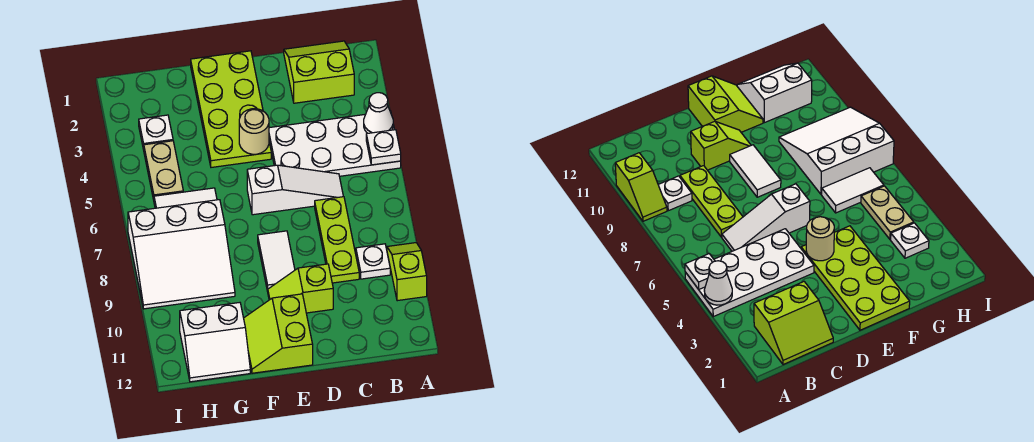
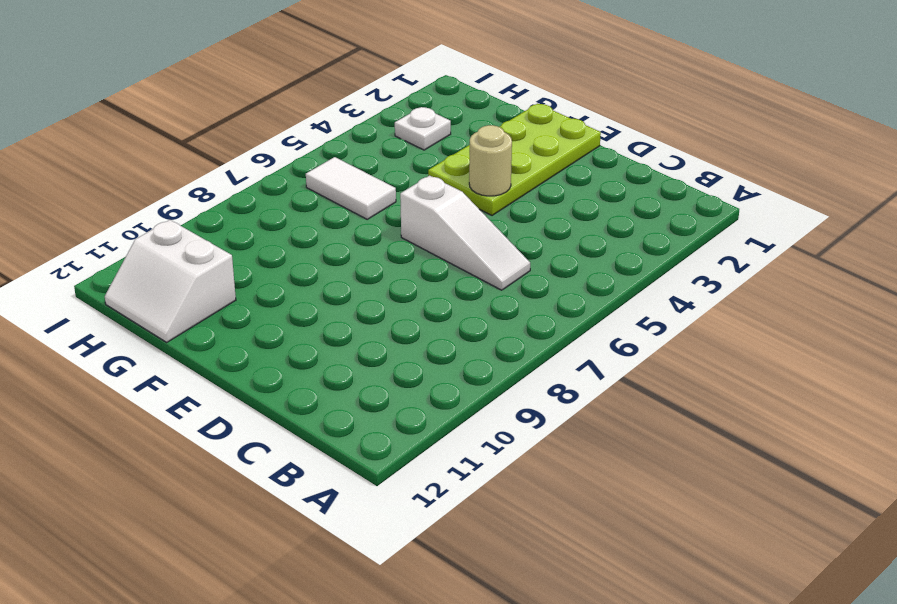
none -> white plate A4:D5 level 1
none -> lime slope A9:A10 level 1 top 10
none -> lime slope B1:C2 level 1 top 2

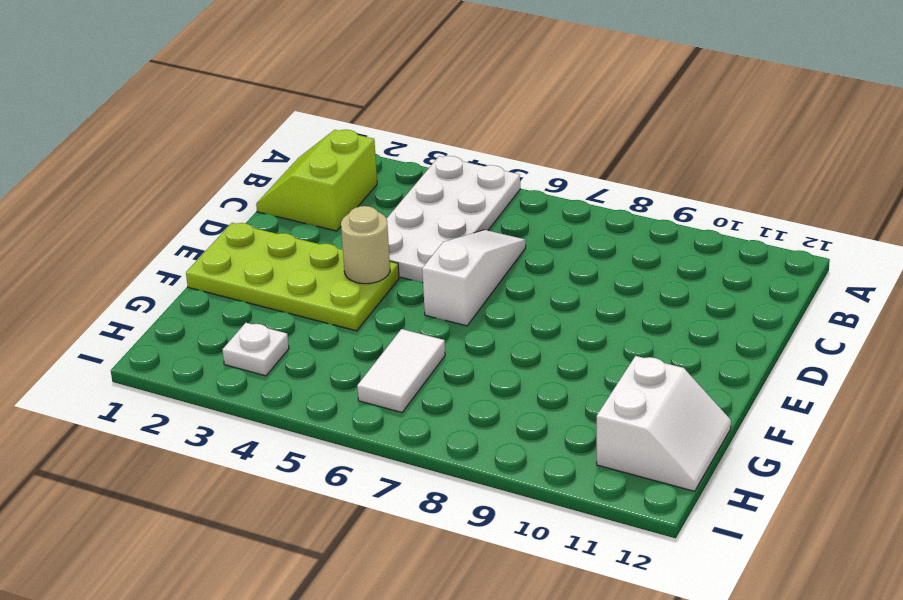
none -> lime slope A9:A10 level 1 top 10
none -> white plate B9 level 1
none -> lime plate C7:C9 level 1

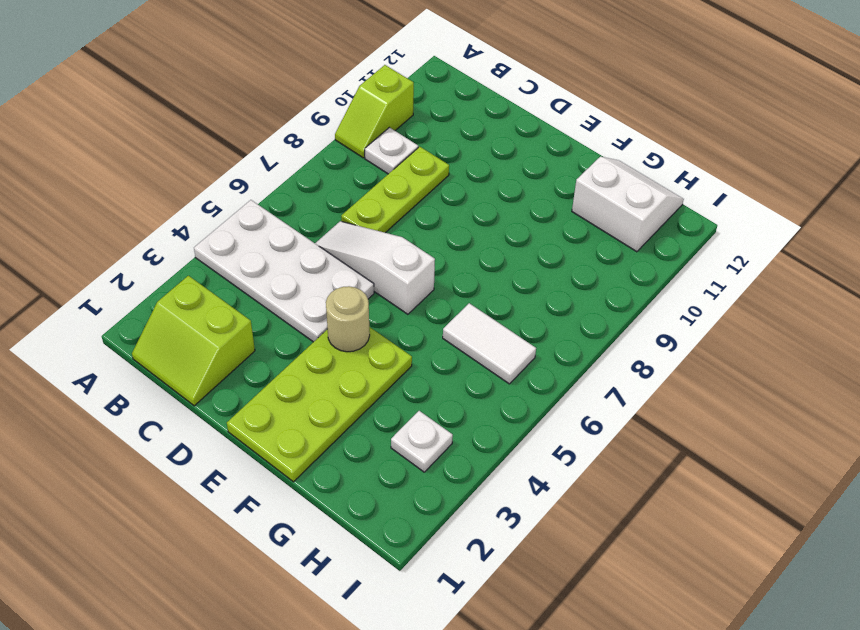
none -> lime slope D10:E10 level 1 top D
none -> white tile E8:E9 level 1
none -> lime slope E11:F12 level 1 top E

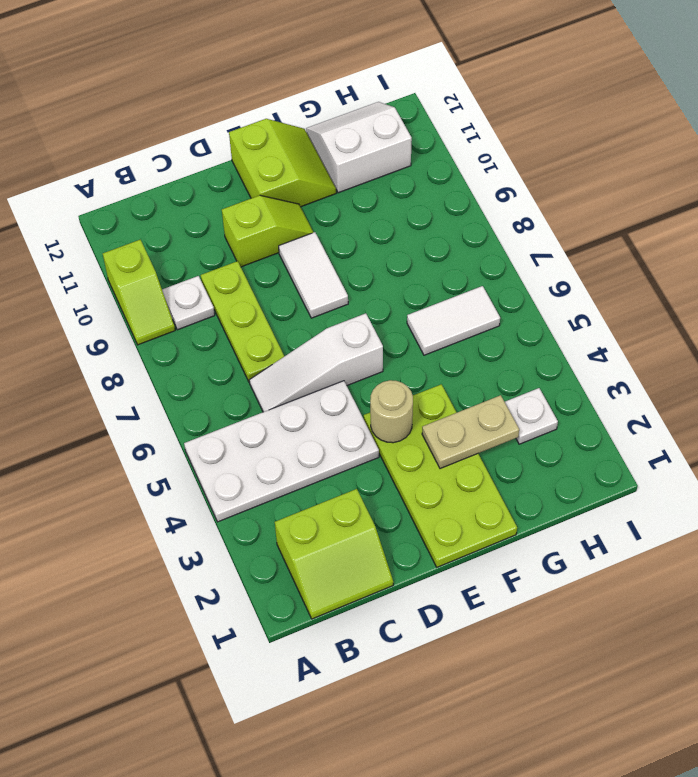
tan plate F3:G3 level 2 -> tan plate H4:H5 level 1
none -> white slope G7:I9 level 1 top 7
none -> white cone A4 level 2
none -> white plate A5 level 2

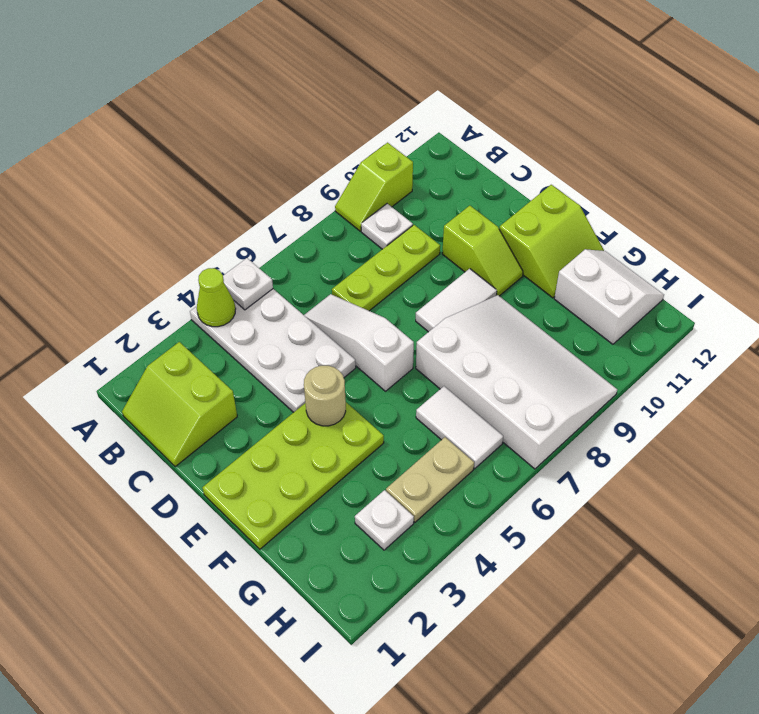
lime cone A4 level 2 -> white cone A4 level 2
white slope F7:I9 level 1 top 7 -> white slope G7:I9 level 1 top 7

